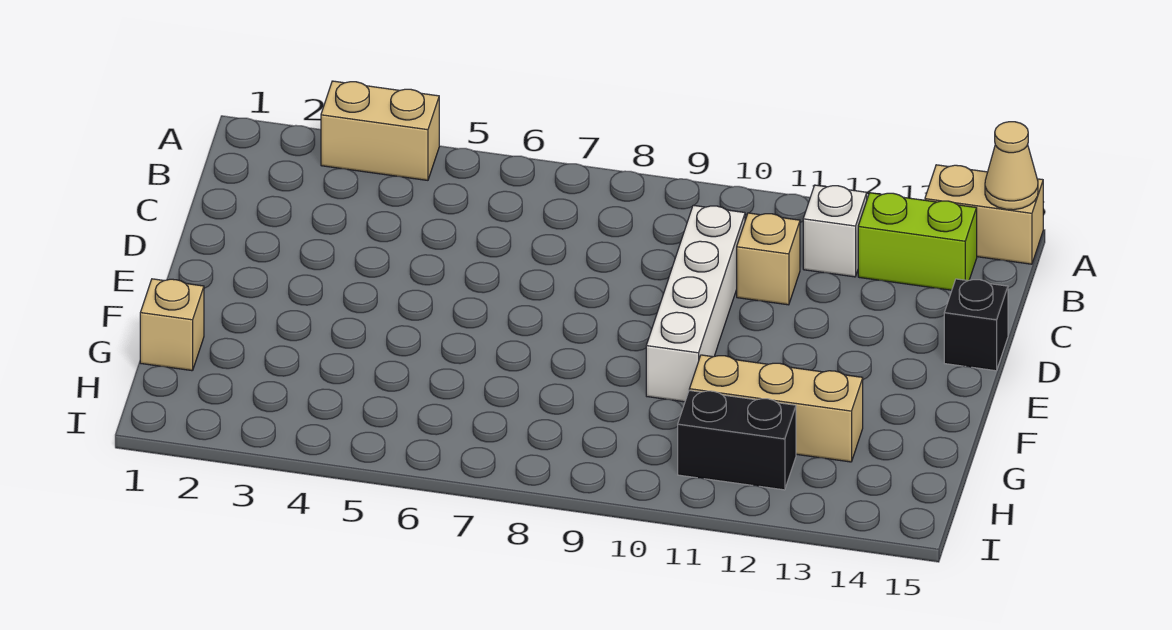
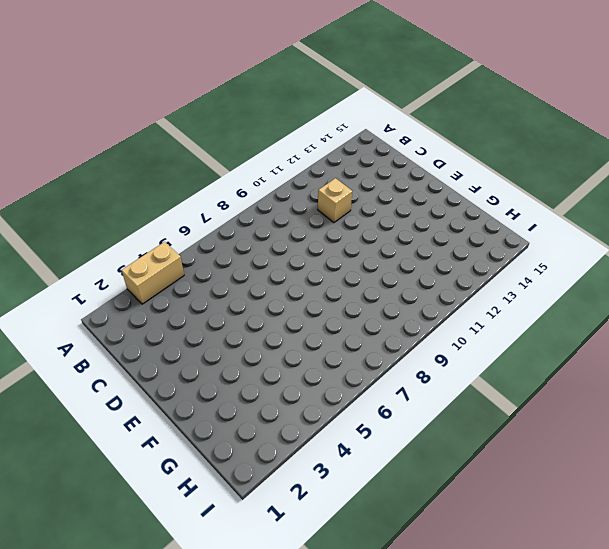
none -> tan brick A14:A15 level 1
none -> white brick B12 level 1

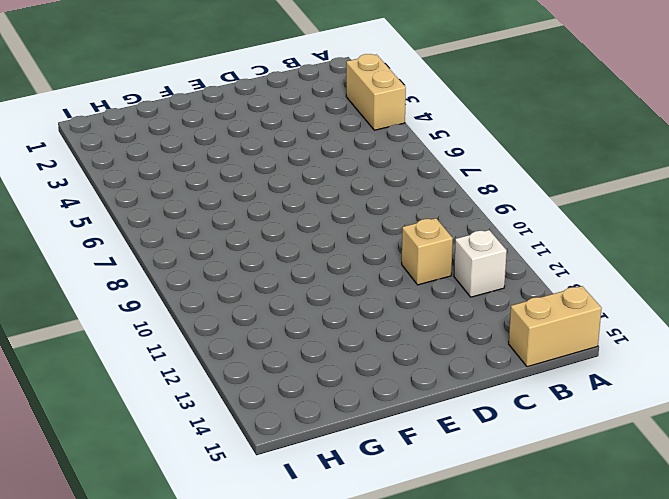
tan brick A15:B15 level 1 -> tan brick A14:A15 level 1
none -> lime brick B13:B14 level 1
none -> white brick C10:F10 level 1

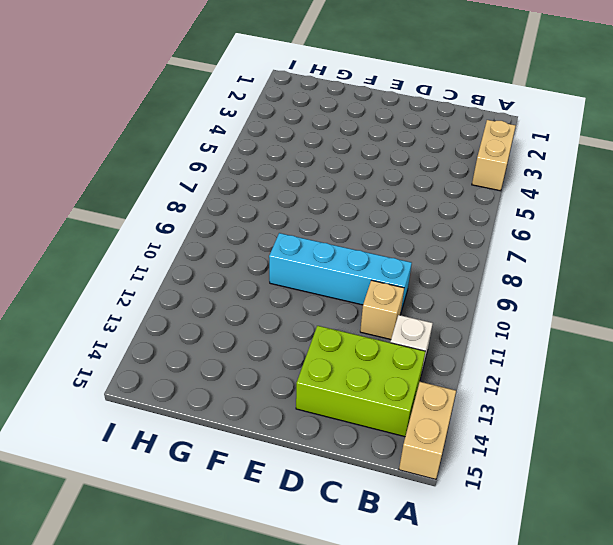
lime brick B13:D14 level 1 -> lime brick B13:B14 level 1
cyan brick C10:F10 level 1 -> white brick C10:F10 level 1
none -> black brick D15 level 1
none -> tan brick G1 level 1

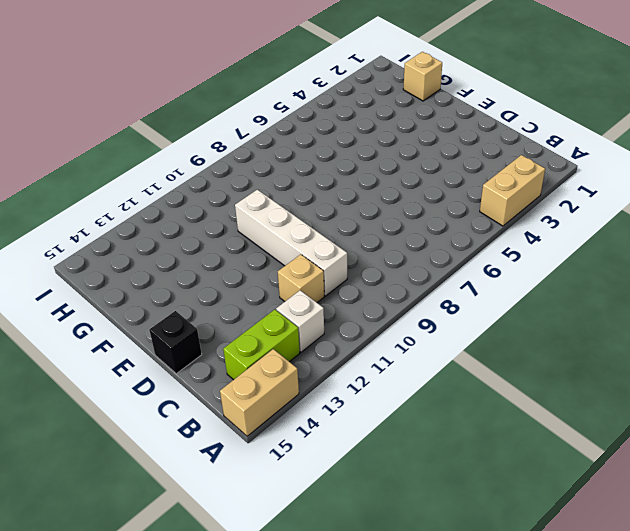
none -> tan brick G11:G13 level 1
none -> black brick H11:H12 level 1

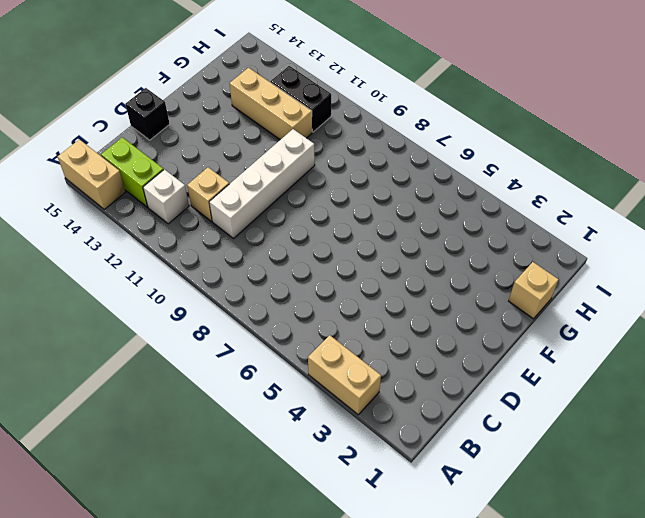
none -> tan cone A15 level 2

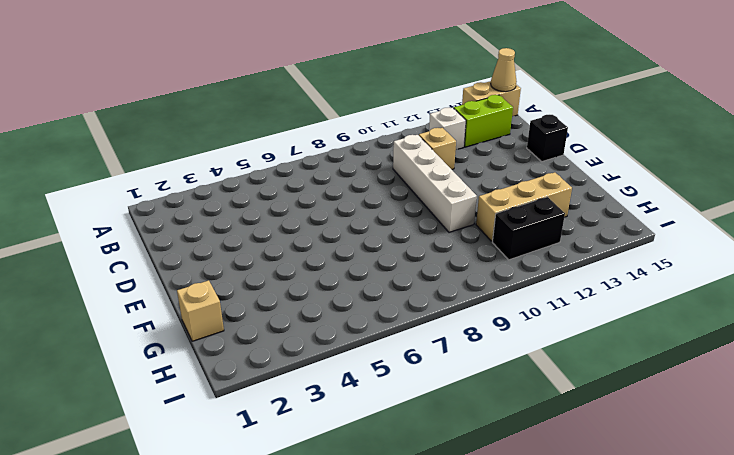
none -> tan brick A3:A4 level 1

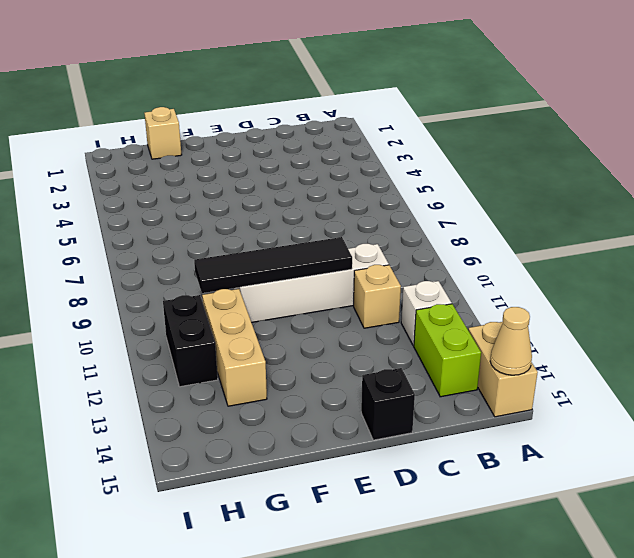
black tile D10:G10 level 2 -> none
none -> tan brick A3:A4 level 1

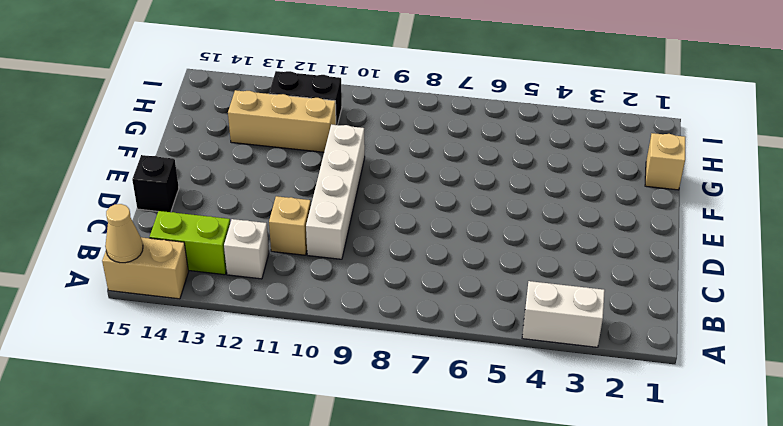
white brick A3:A4 level 1 -> tan brick A3:A4 level 1

